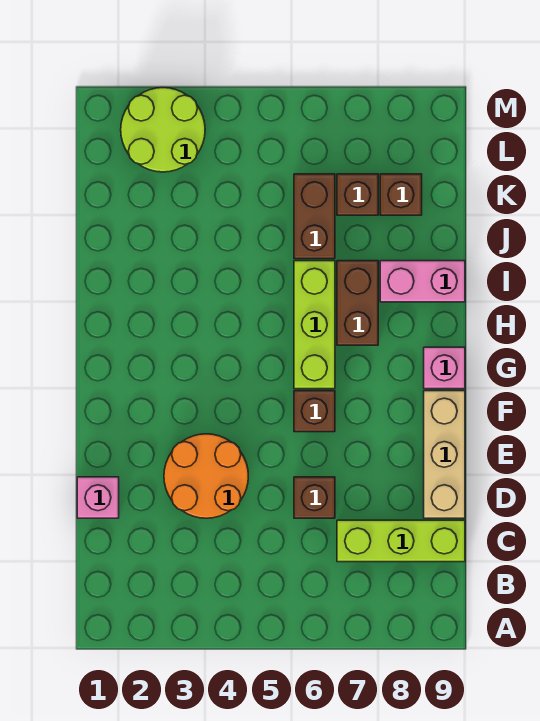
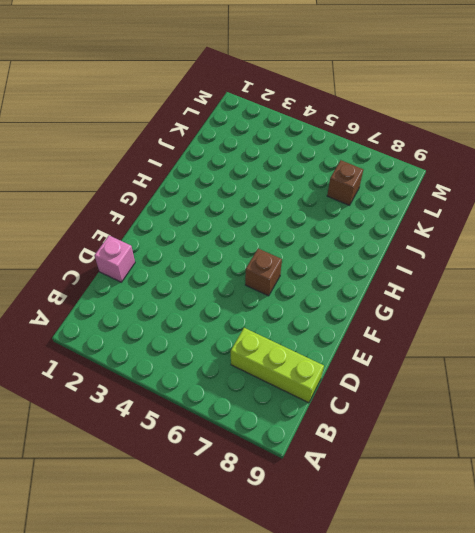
none -> orange round brick D3:E4 level 1
none -> brown brick D6 level 1
none -> tan brick D9:F9 level 1

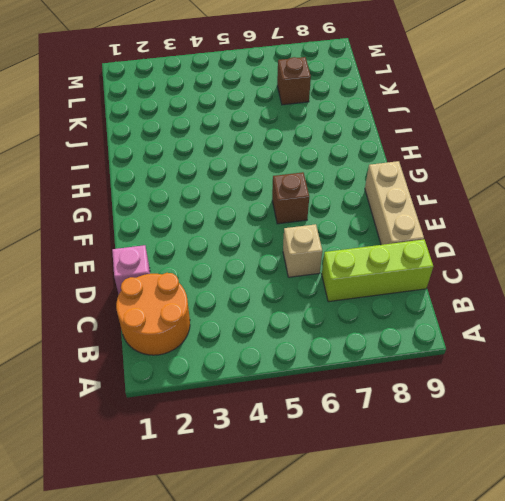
orange round brick B1:C2 level 1 -> orange round brick D3:E4 level 1
tan brick D6 level 1 -> brown brick D6 level 1
none -> lime brick G6:I6 level 1
none -> pink brick G9 level 1
none -> brown brick H7:I7 level 1

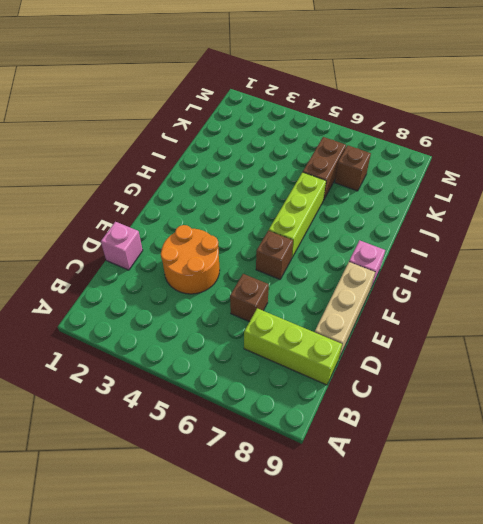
none -> brown brick H7:I7 level 1
none -> pink brick I8:I9 level 1
none -> brown brick K8 level 1

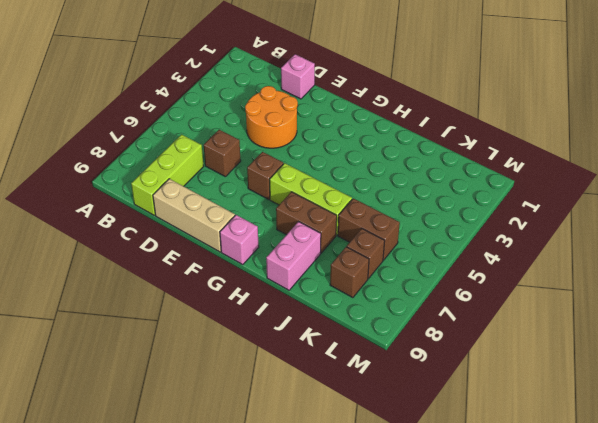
none -> lime round brick L2:M3 level 1

